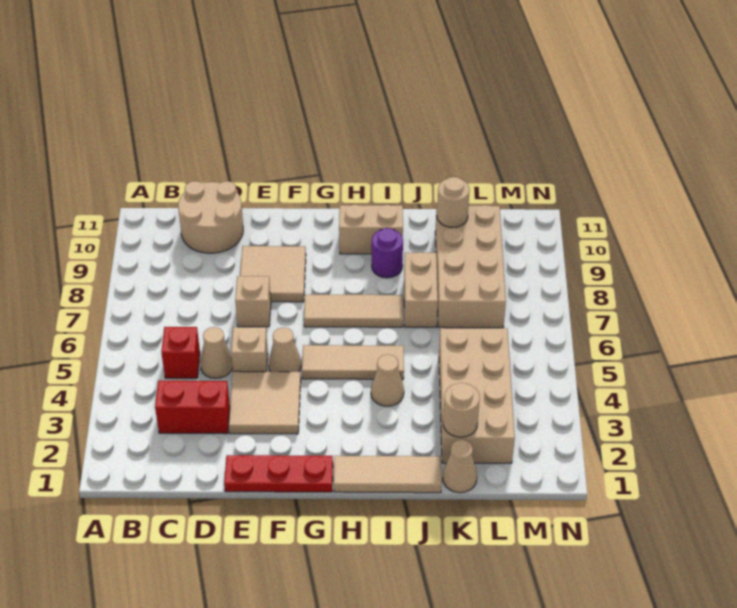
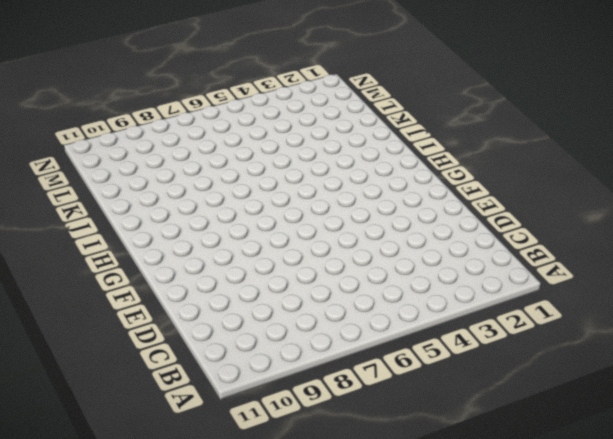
none -> red brick C3:D3 level 1
none -> red brick C5 level 1
none -> tan round brick C10:D11 level 1

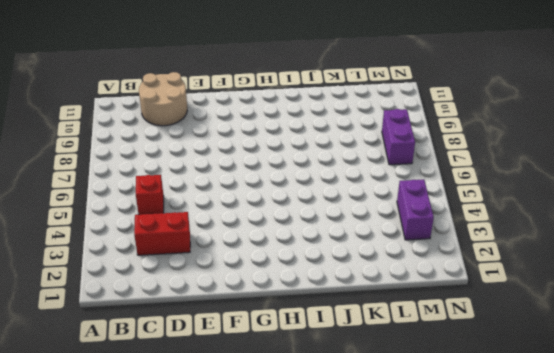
purple brick M3:M4 level 1 -> none
purple brick M7:M8 level 1 -> none
none -> tan cone D5 level 1
none -> red plate E1:G1 level 1
none -> tan tile E3:F4 level 1

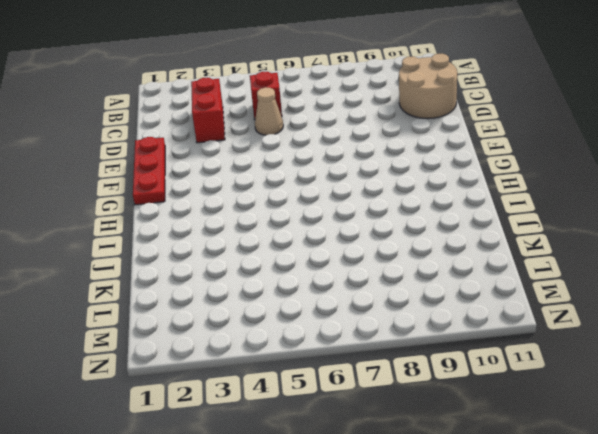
none -> tan tile E3:F4 level 1
none -> tan brick E5 level 1
none -> tan brick E7 level 1

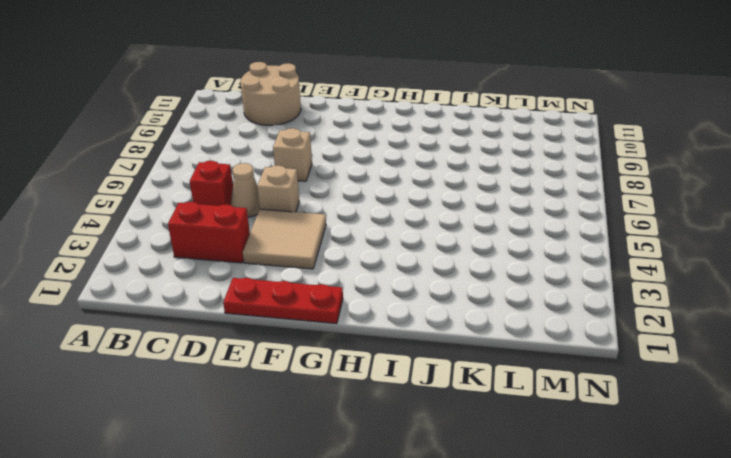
none -> tan tile E8:F9 level 1
none -> tan cone F5 level 1
none -> tan tile G5:I5 level 1

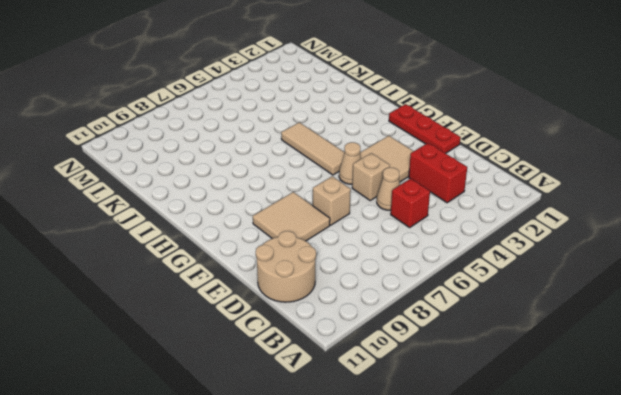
none -> tan tile G7:I7 level 1
none -> tan tile H1:J1 level 1
none -> tan brick H10:I10 level 1

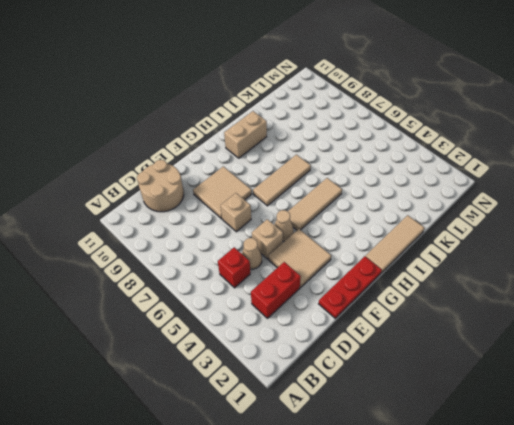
none -> tan cone I4 level 1
none -> purple round brick I9 level 1
none -> tan brick J7:J8 level 1

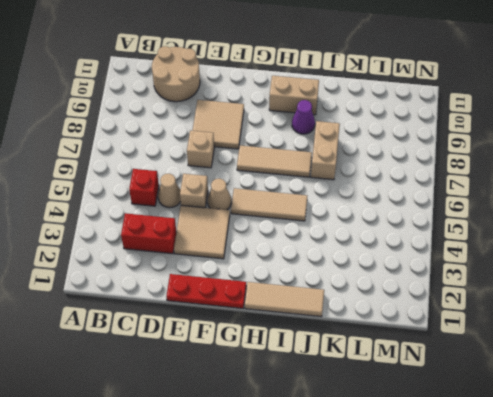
purple cone I9 level 1 -> purple round brick I9 level 1
none -> tan cone I4 level 1
none -> tan cone K1 level 1
none -> tan brick K2:L5 level 1

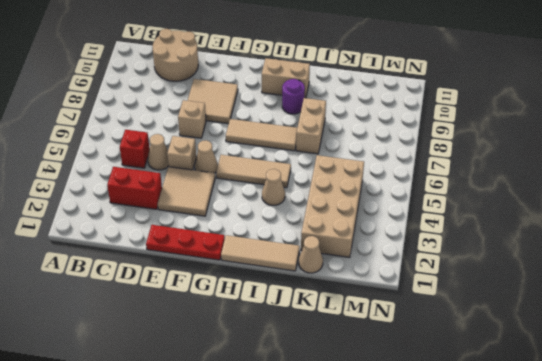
none -> tan brick K7:L10 level 1
none -> tan round brick K2 level 2
none -> tan round brick K10 level 2

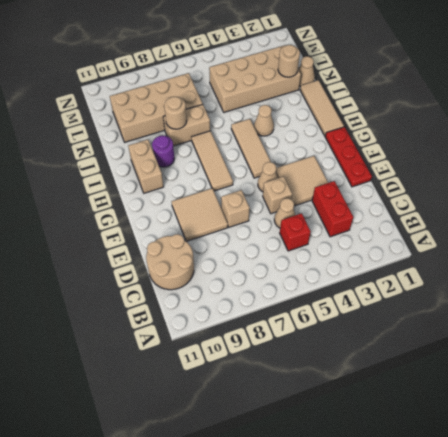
tan round brick J8 level 2 -> tan round brick K10 level 2

